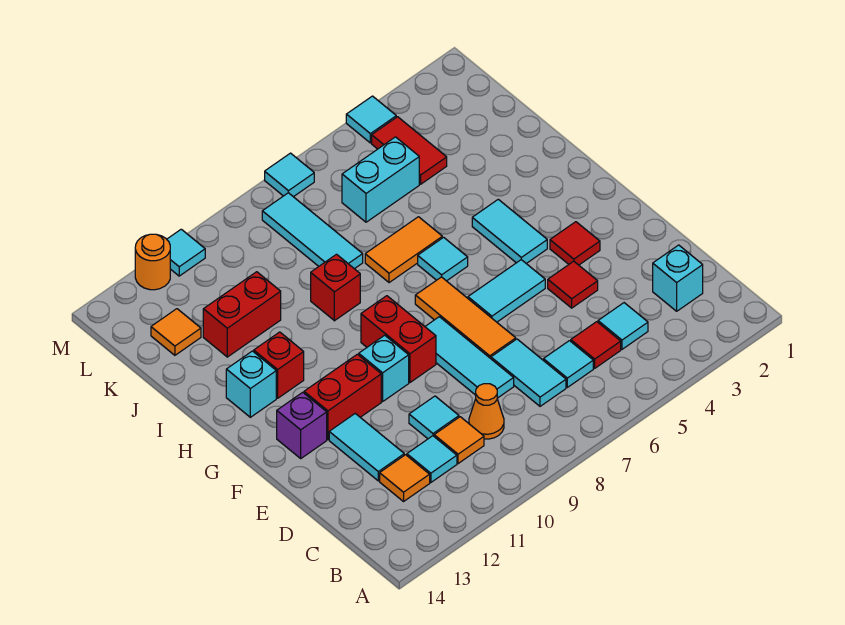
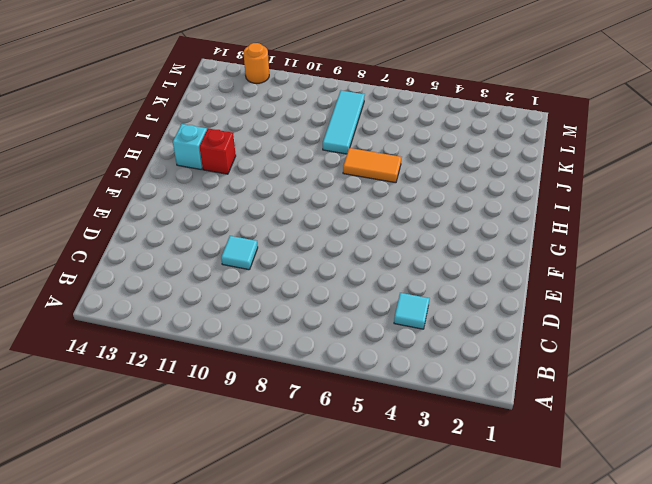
none -> cyan brick C2 level 1
none -> red tile C5 level 1
none -> cyan tile C6 level 1
none -> cyan tile C7:D7 level 1

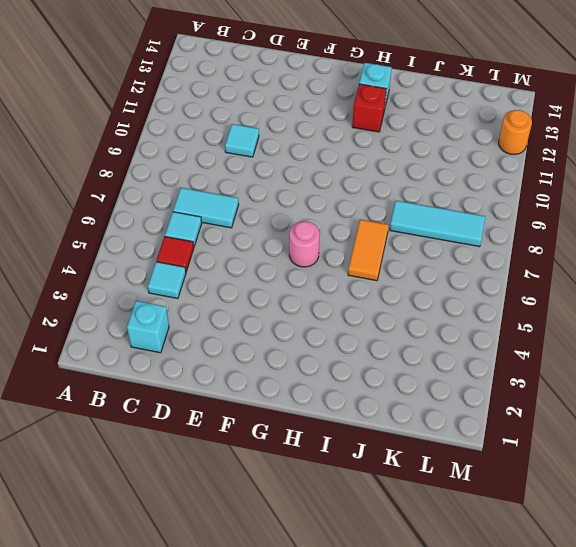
pink round brick G6 level 1 -> none
none -> orange cone C9 level 1
none -> orange tile C10 level 1
none -> cyan tile C11 level 1
none -> orange tile C12 level 1

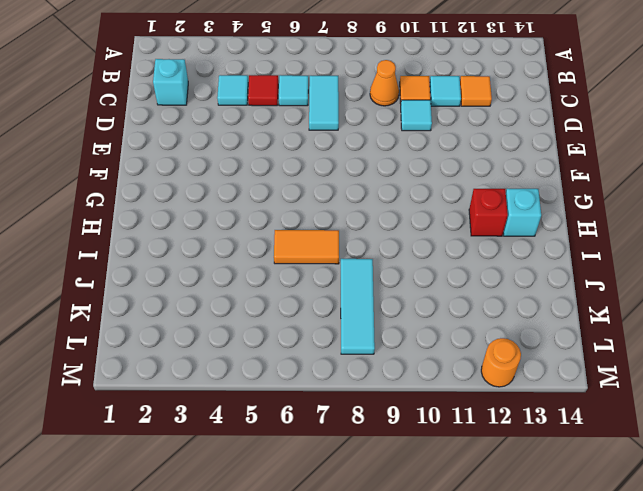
none -> cyan tile D8:F8 level 1
none -> cyan tile D12:E12 level 1
none -> red tile E4 level 1
none -> orange tile E7:G7 level 1

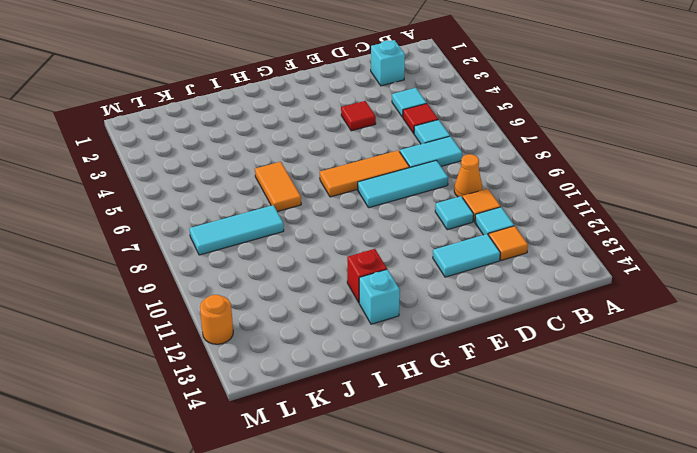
none -> red tile F3 level 1
none -> cyan tile F5:F6 level 1
none -> red brick F9:G9 level 1
none -> cyan brick F10 level 1

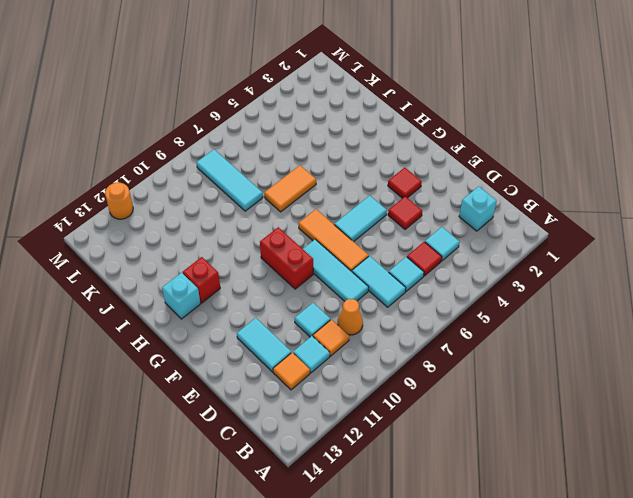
none -> cyan brick F10 level 1
none -> red brick F11:F12 level 1
none -> purple brick F13 level 1
none -> cyan tile G4:H4 level 1

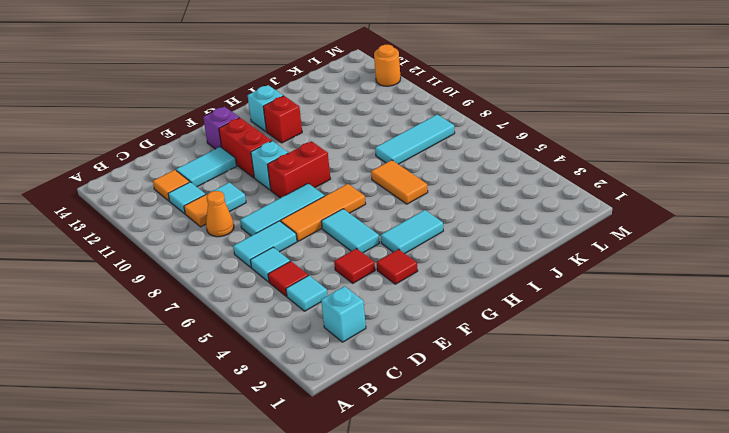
none -> cyan tile H6 level 1
none -> red brick I9 level 1
none -> red brick J11:J12 level 1
none -> red tile K4:L4 level 1

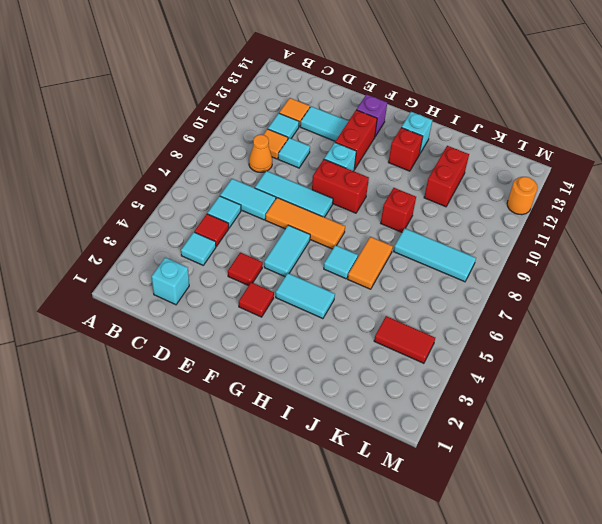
none -> cyan brick K5:K6 level 1
none -> orange tile K13 level 1
none -> cyan tile M4 level 1
none -> cyan tile M7 level 1

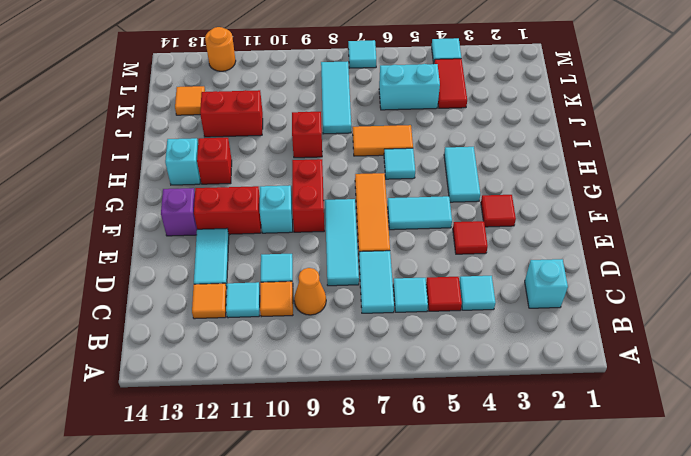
none -> cyan tile M11 level 1

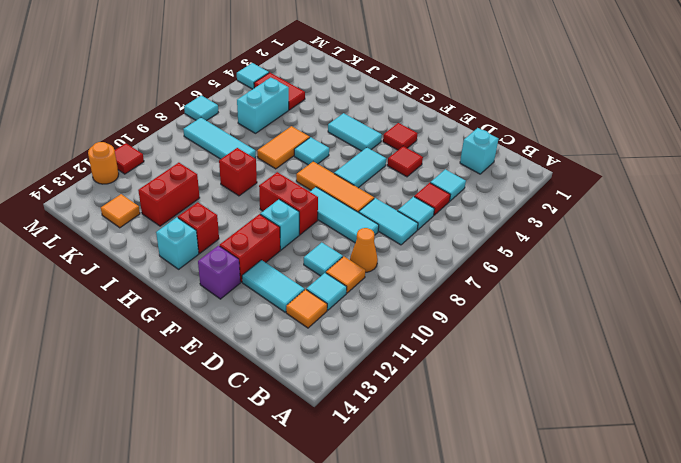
red tile M11 level 1 -> cyan tile M11 level 1

